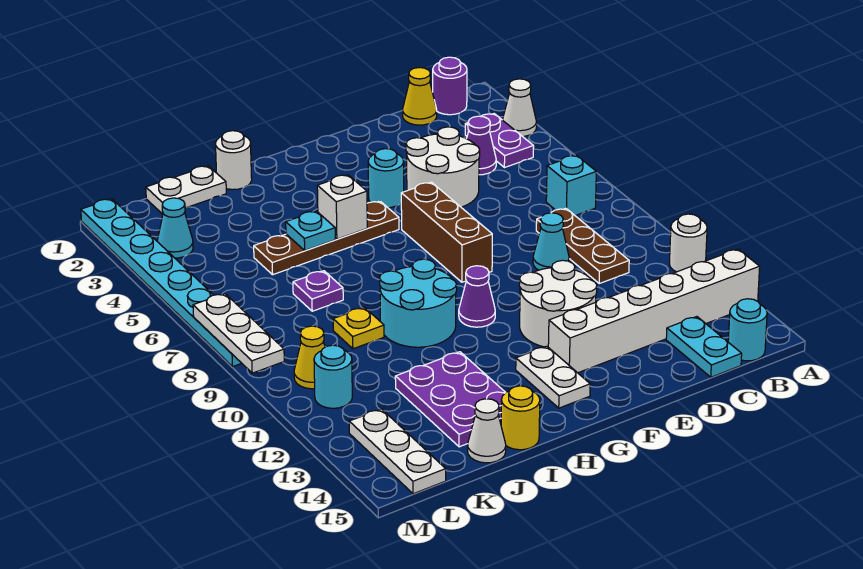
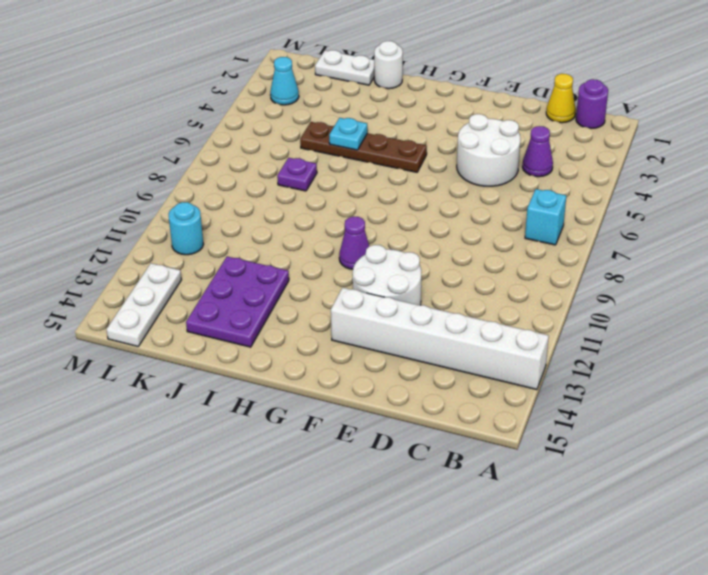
none -> white cone A3 level 1
none -> white round brick A11 level 1
none -> purple plate B3:B4 level 1
none -> cyan round brick B15 level 1

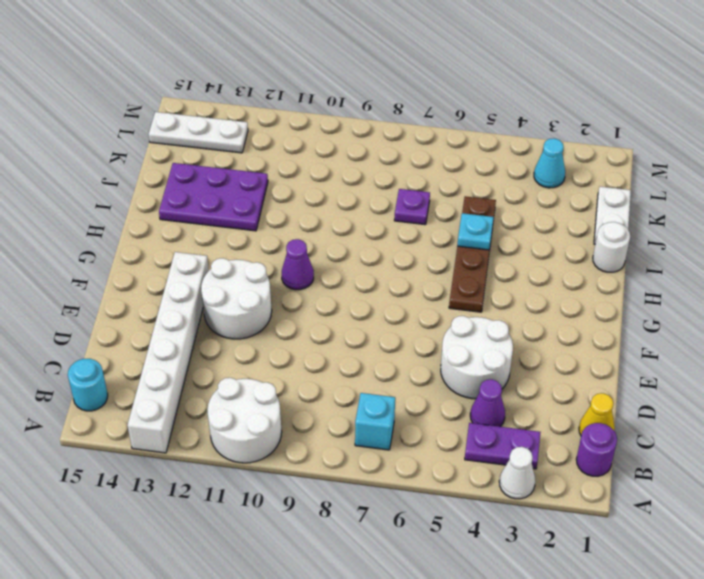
white round brick A10:B11 level 1 -> white round brick A11 level 1
none -> brown plate C8:C10 level 1
none -> cyan plate C14:C15 level 1
none -> cyan cone D9 level 1
none -> cyan round brick F4 level 1

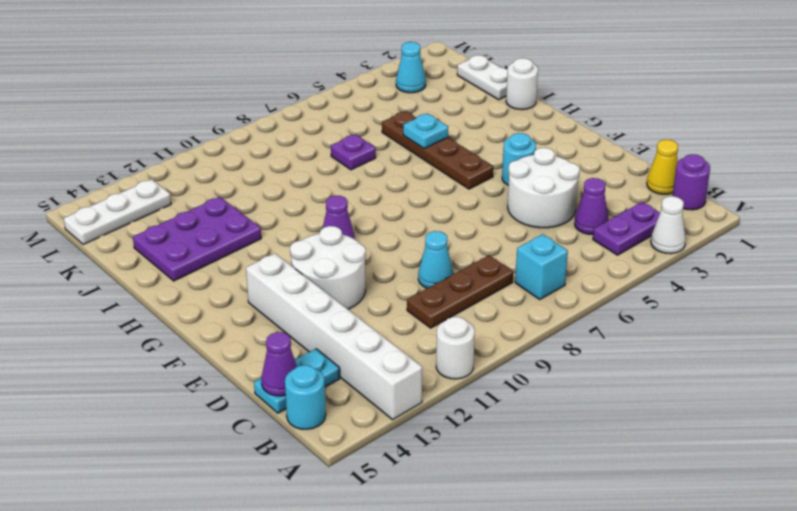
purple cone C15 level 2 -> none
none -> brown brick F6:F8 level 1
none -> white plate G13:G14 level 1
none -> cyan round brick H9:I10 level 1
none -> yellow round brick I15 level 1

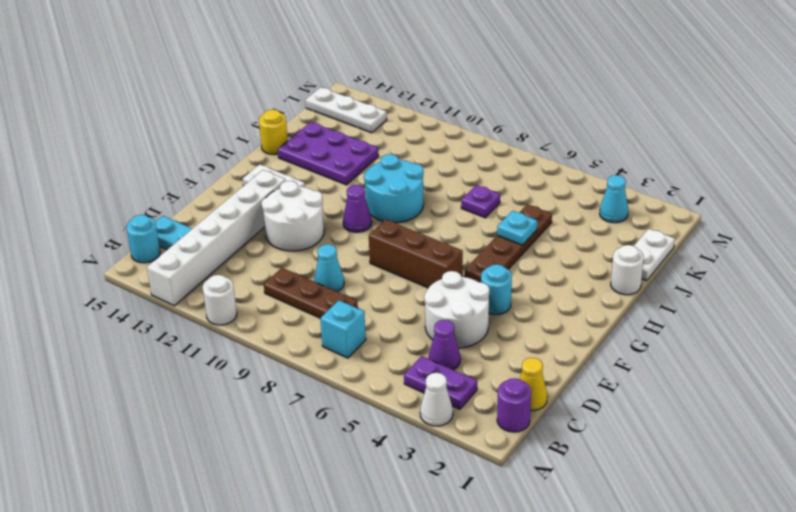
none -> yellow plate J9 level 1
none -> white cone J15 level 1
none -> yellow cone L10 level 1
none -> cyan round brick L11 level 1

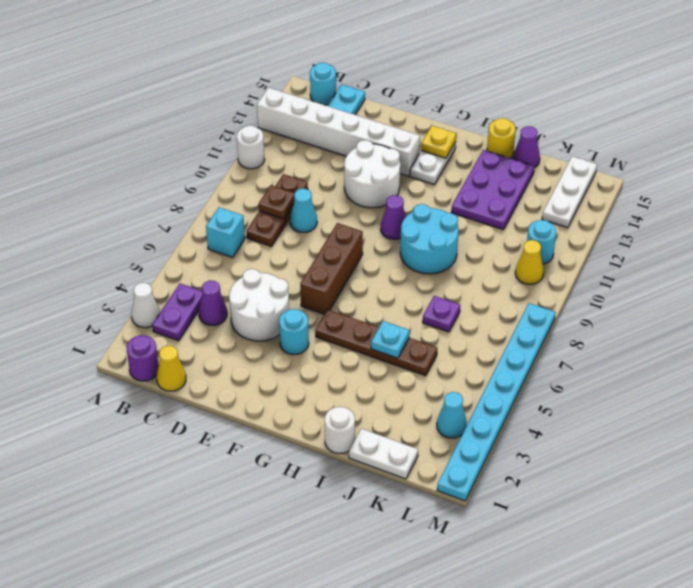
brown plate C9 level 2 -> none
yellow plate G14 level 2 -> yellow plate J9 level 1
purple cone J15 level 1 -> white cone J15 level 1
none -> white brick H5 level 2
none -> white plate M7:M9 level 2

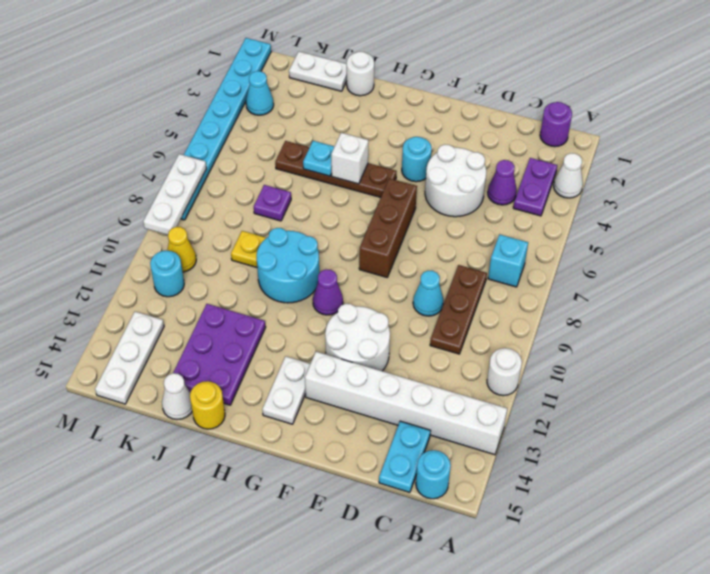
none -> yellow cone C1 level 1

